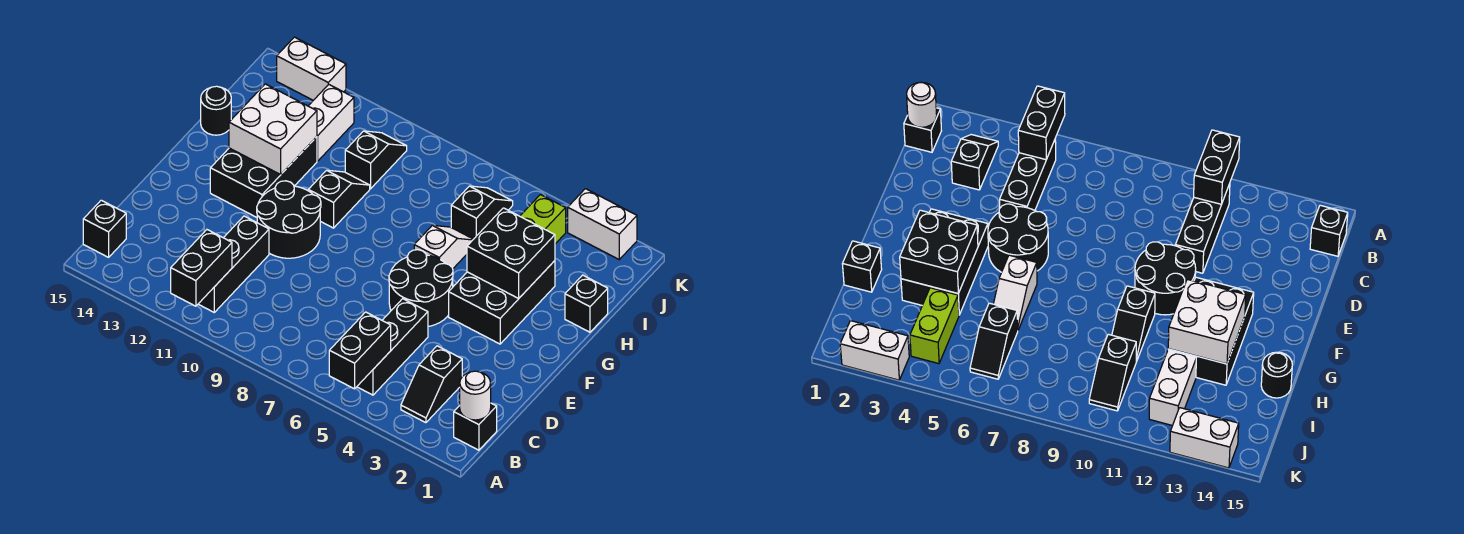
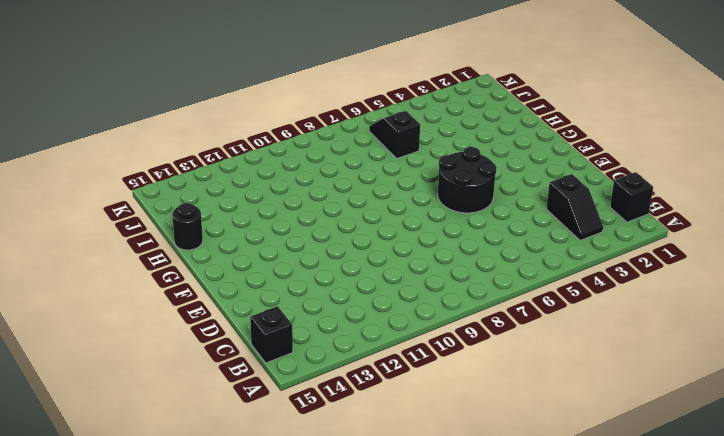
none -> black brick B5:D5 level 1
none -> black brick B11:D11 level 1
none -> black round brick E10:F11 level 1

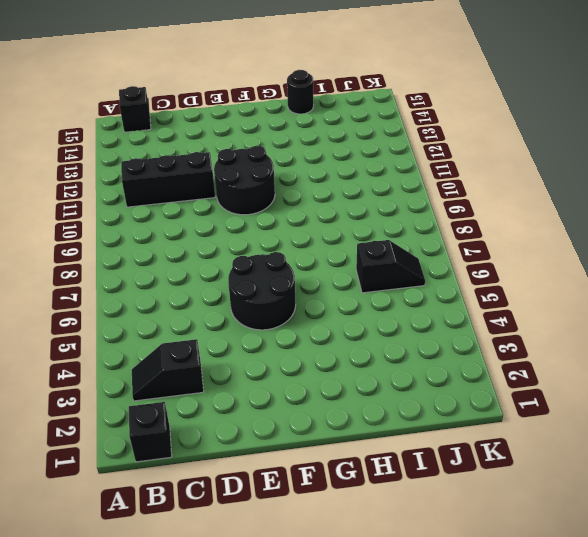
none -> black brick B5:D5 level 1
none -> black brick F3:H4 level 1
none -> black brick F12:H13 level 1

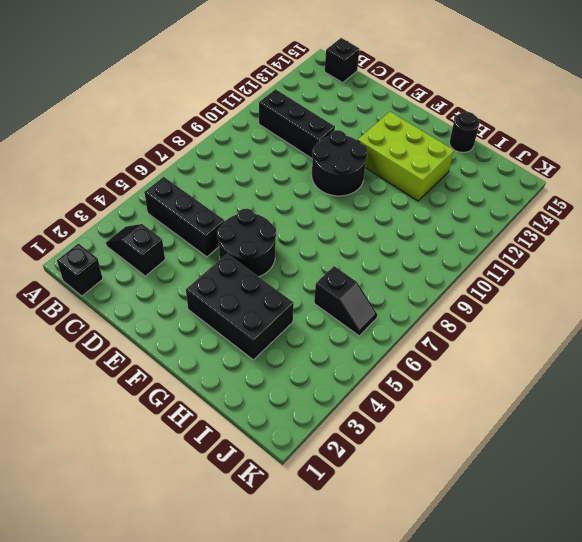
lime brick F12:H13 level 1 -> black brick F12:H13 level 1
none -> white slope G6:H6 level 1 top G
none -> black slope G10:H10 level 1 top G
none -> black brick H1 level 1

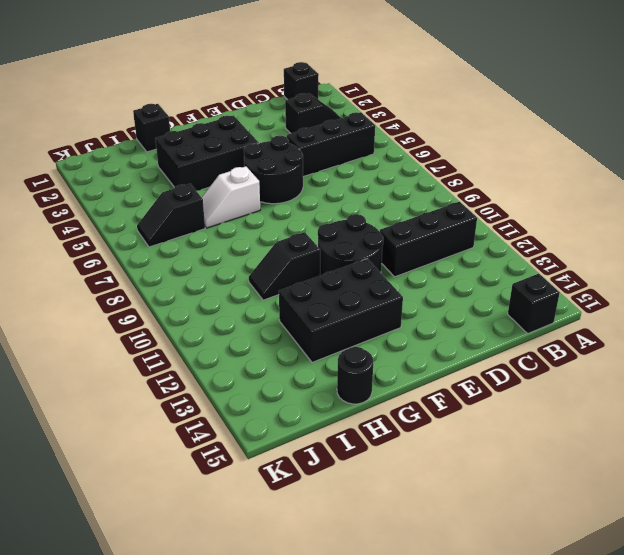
none -> lime brick I4:J4 level 1
none -> black slope I10:J10 level 1 top I
none -> white brick I12:J12 level 1

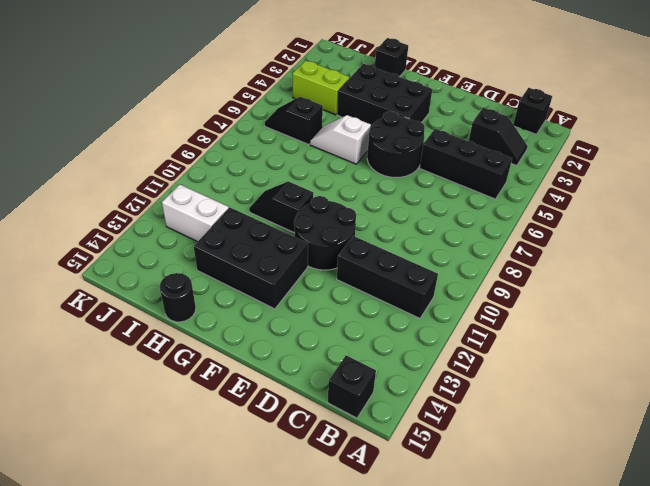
none -> black slope I10:J10 level 1 top I
none -> white brick K2:K3 level 1
none -> white brick K13:K14 level 1

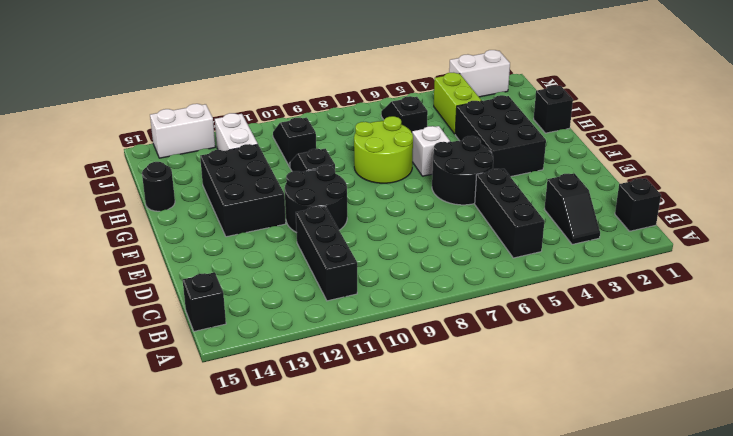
lime round brick G7:H8 level 1 -> none
none -> black brick A5:B5 level 2
none -> black brick A11:B11 level 2
none -> white round brick B1 level 2

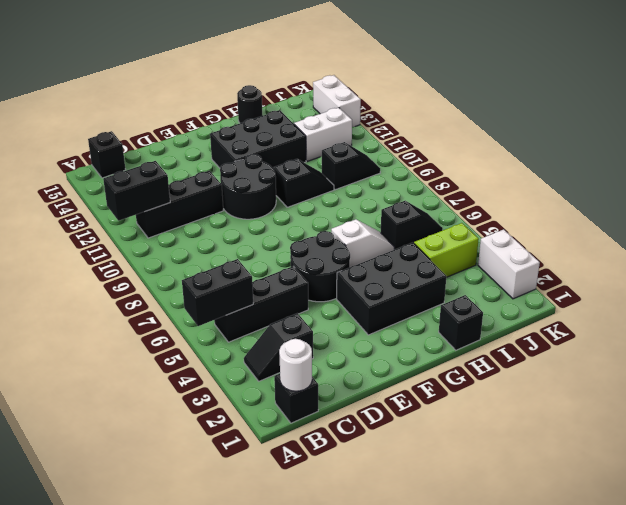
none -> black brick G3:H4 level 2
none -> white brick G12:H13 level 2

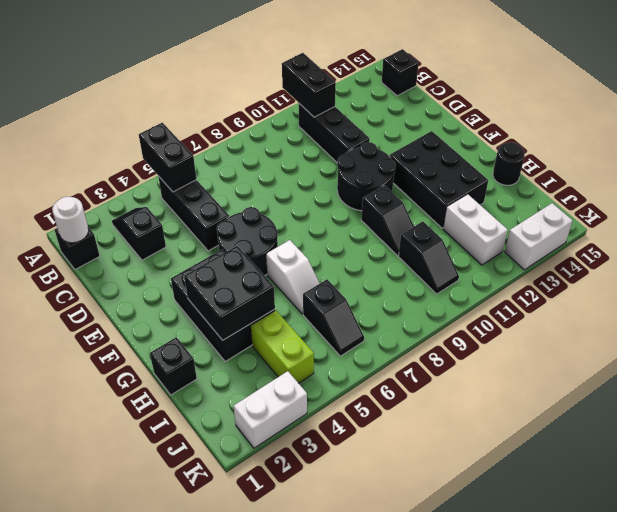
none -> white brick G12:H13 level 2

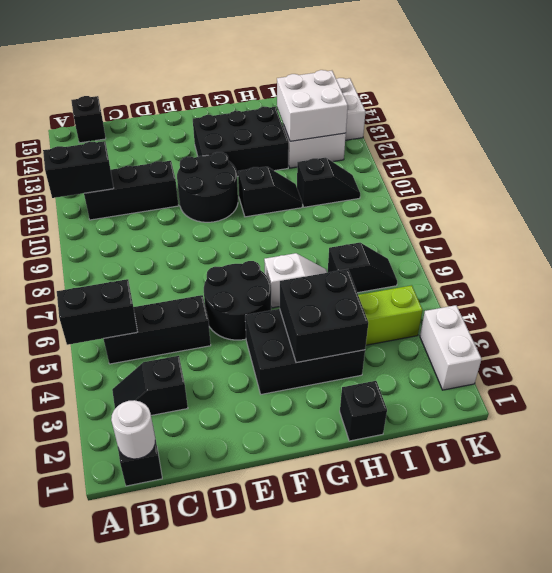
white brick I12:J13 level 2 -> white brick G12:H13 level 2
none -> black round brick H15 level 1

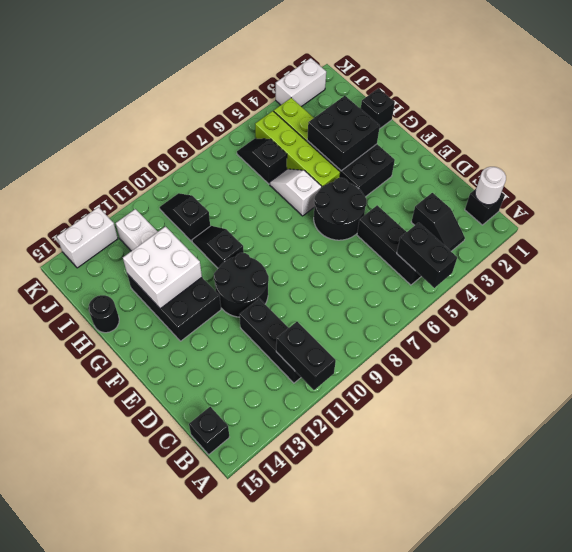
lime brick G5:J5 level 1 -> none

